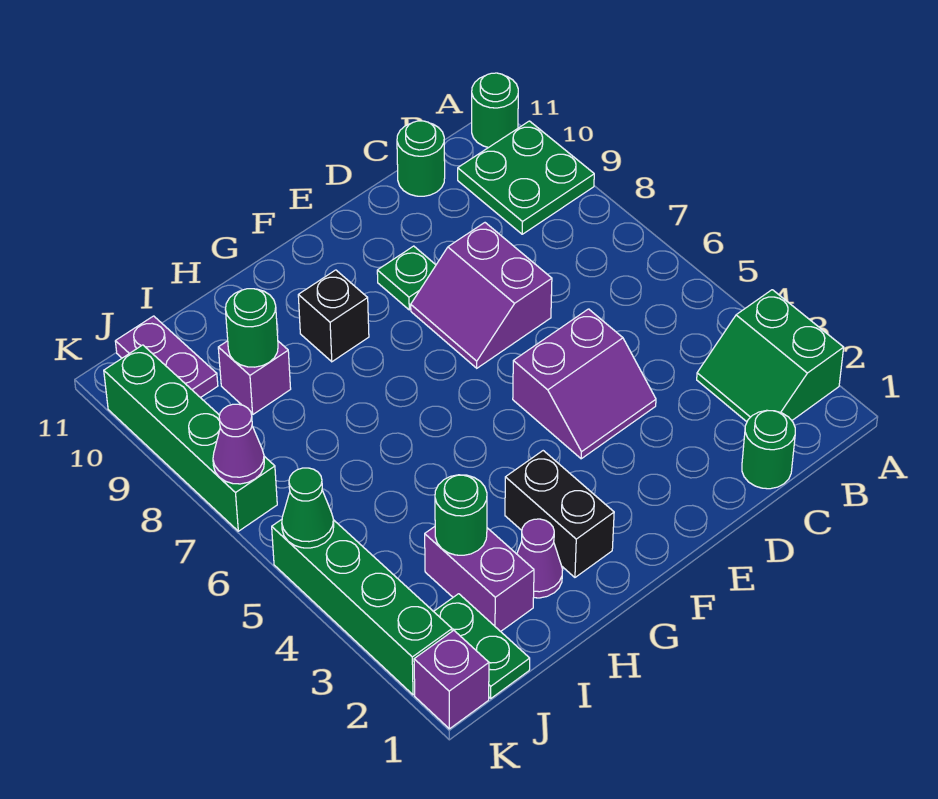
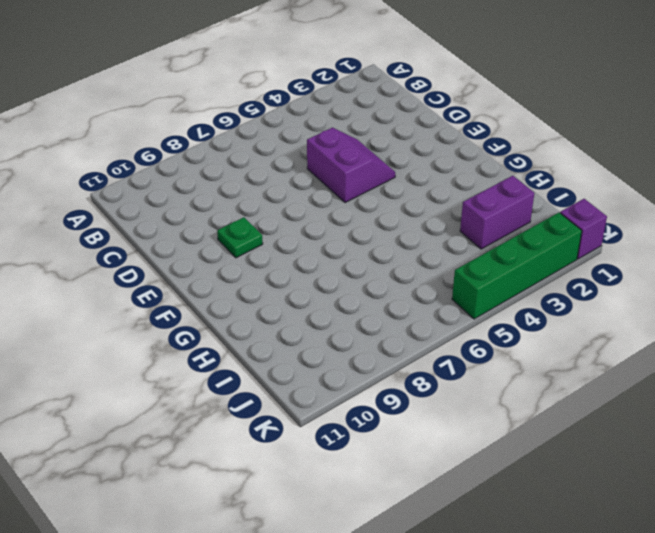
none -> green slope A2:B3 level 1 top A
none -> green plate A9:B10 level 1
none -> green round brick A11 level 1

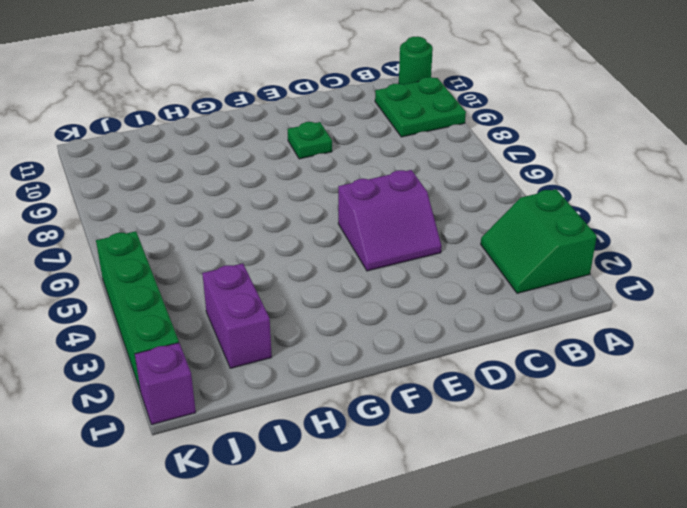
none -> green round brick C1 level 1
none -> green round brick C11 level 1
none -> purple slope D7:E8 level 1 top D

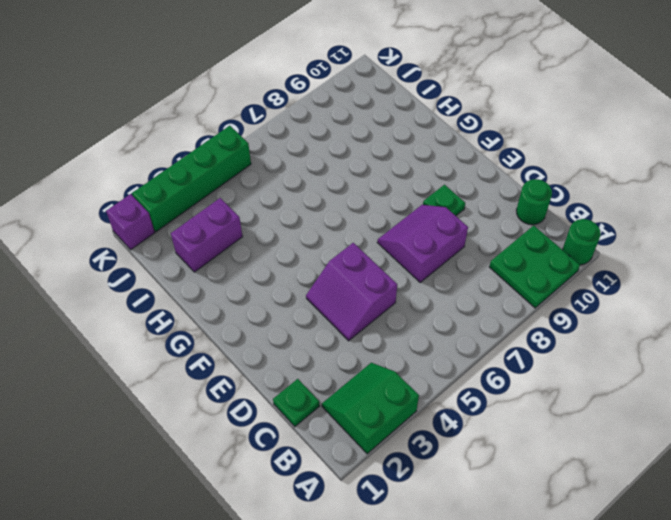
green plate C1 level 1 -> green round brick C1 level 1
none -> black brick G2:G3 level 1
none -> black brick G9 level 1
none -> purple cone H2 level 1

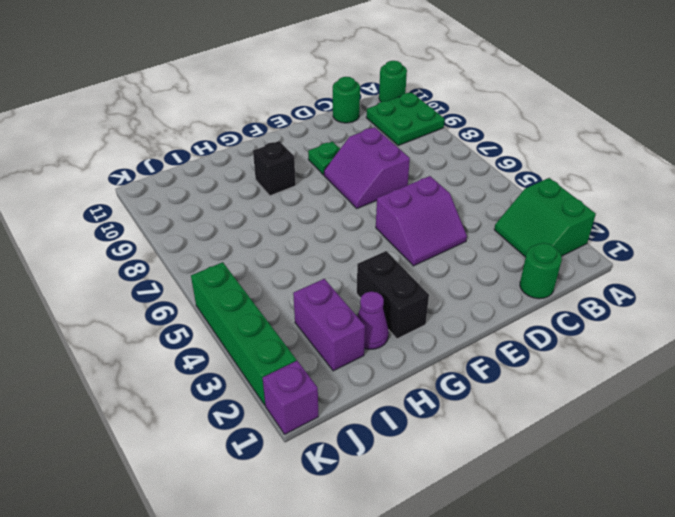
none -> purple brick I9 level 1
none -> green plate J1:J2 level 1
none -> purple plate J10:J11 level 1

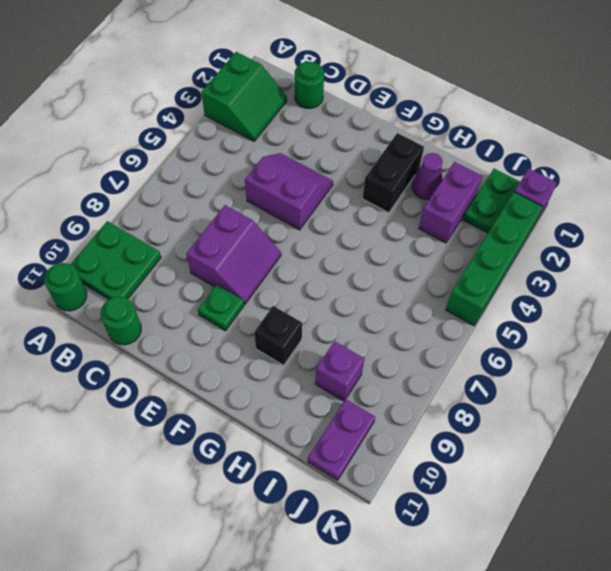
none -> green brick K7:K10 level 1
none -> green round brick I3 level 2
none -> green round brick I9 level 2

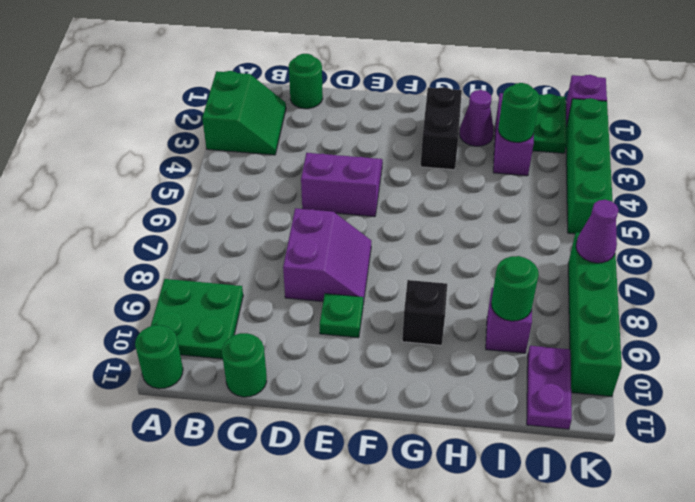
none -> green cone K5 level 2

